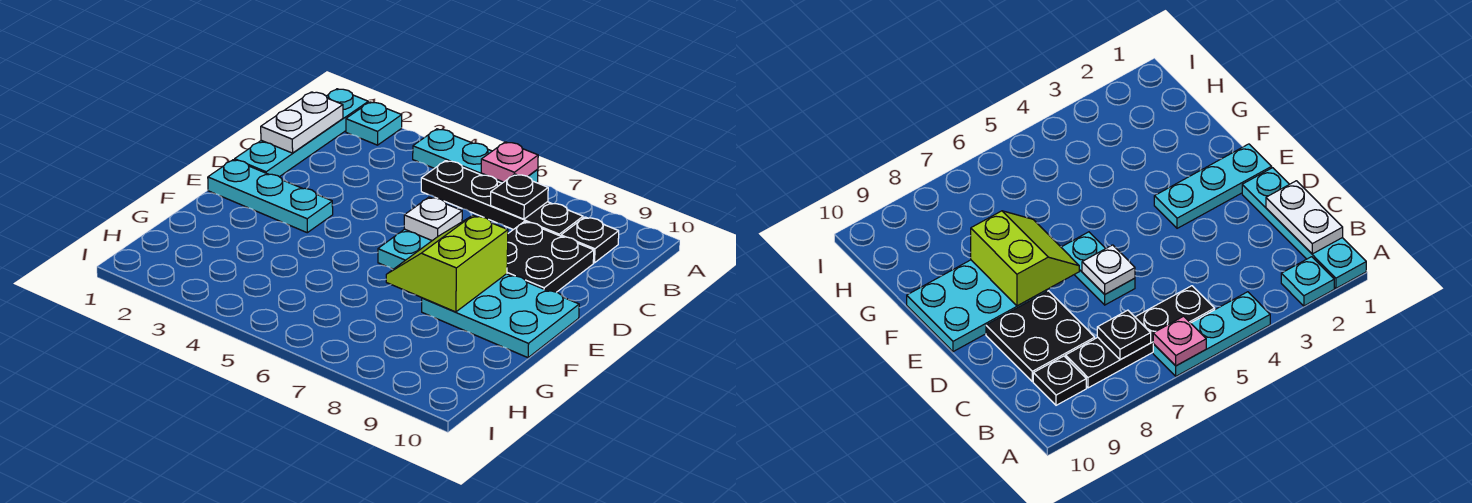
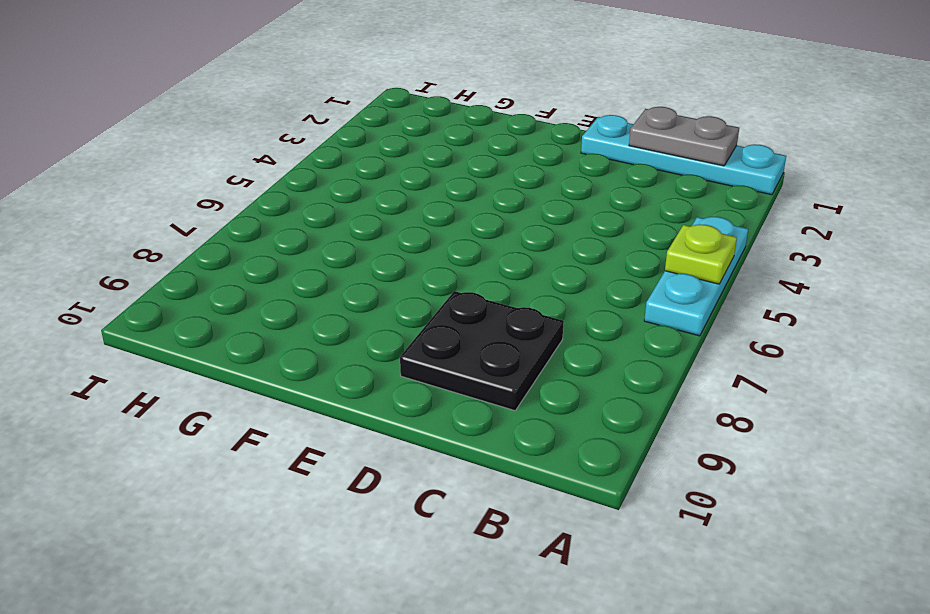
lime plate A5 level 2 -> none
grey plate B1:C1 level 2 -> white plate B1:C1 level 2
none -> cyan plate A2 level 1
none -> black plate B5:B8 level 1
none -> black plate B9 level 1

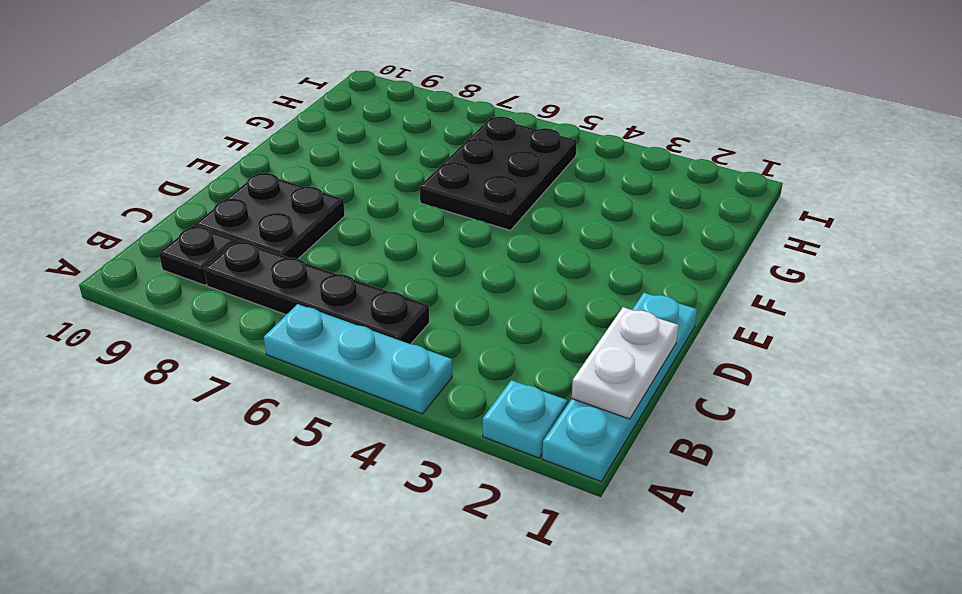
black plate F5:H6 level 1 -> none
none -> cyan plate D6:E6 level 1
none -> cyan plate E1:E3 level 1
none -> cyan plate E8:F10 level 1

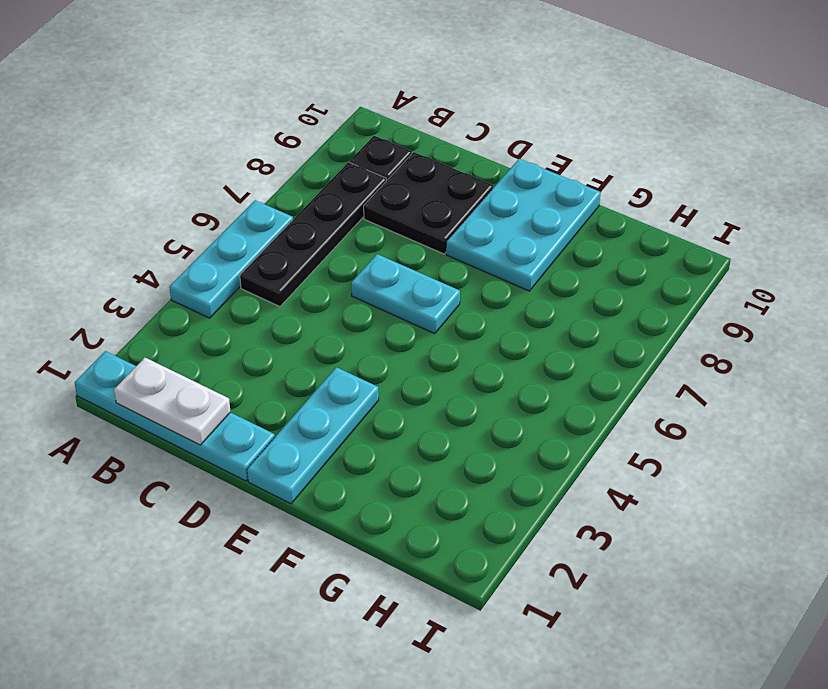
none -> cyan plate A2 level 1
none -> pink plate A6 level 2
none -> black plate B7 level 2

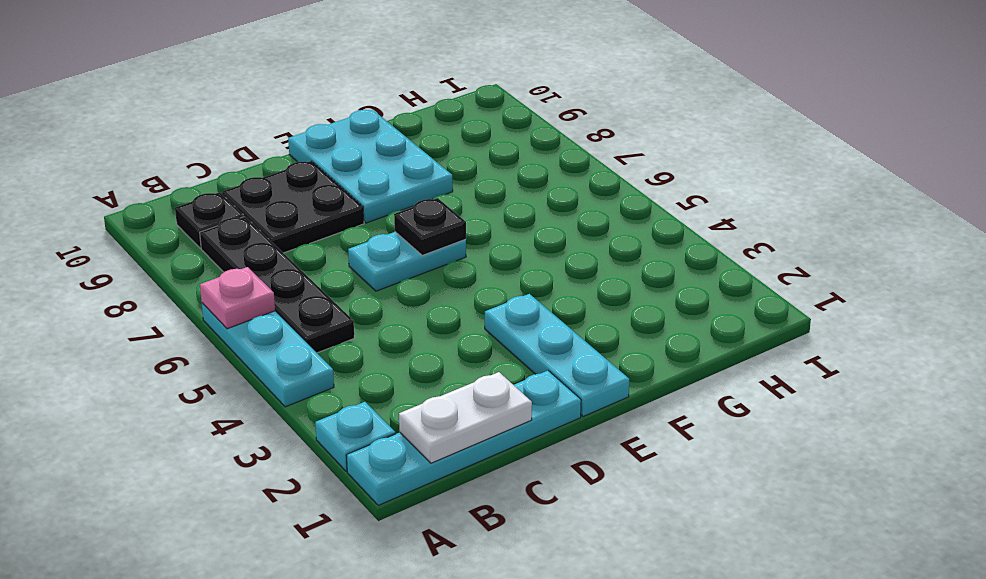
black plate E6 level 2 -> black plate B7 level 2
none -> white plate D6 level 2
none -> lime slope E7:F8 level 2 top 8

